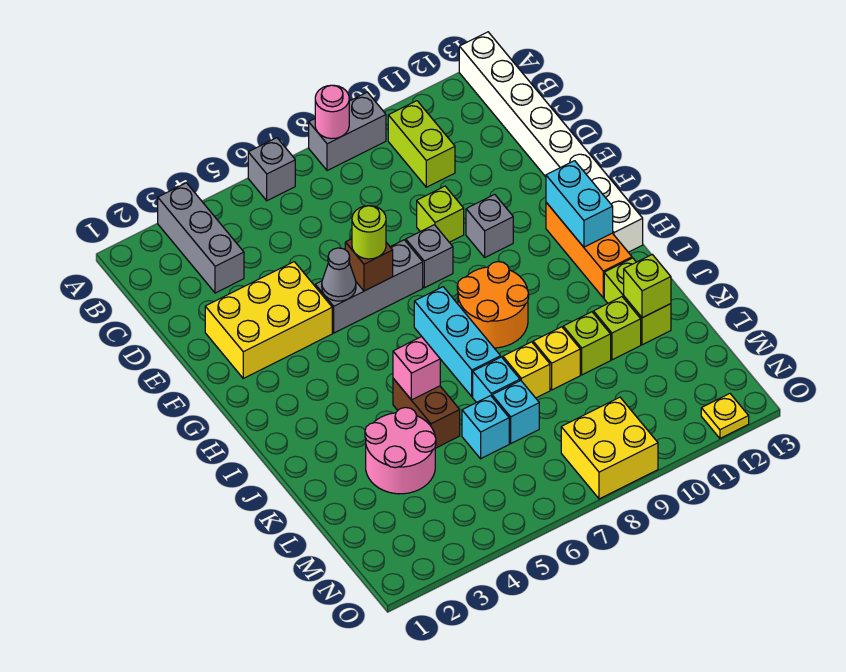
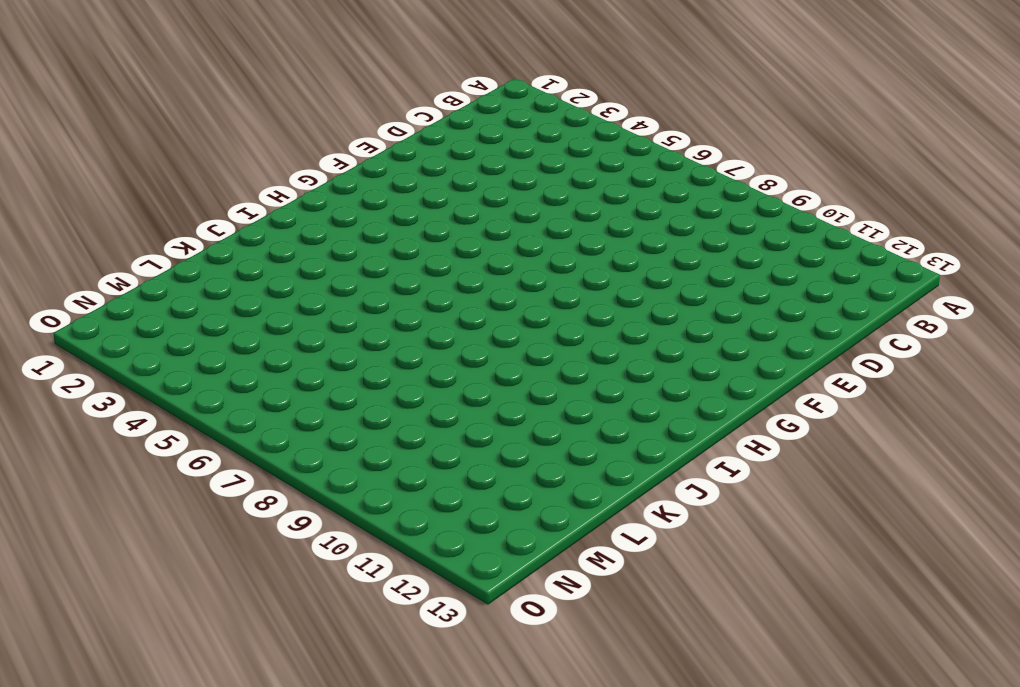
none -> grey brick A3:C3 level 1
none -> grey brick A6 level 1
none -> grey brick A8:A9 level 1
none -> white brick A13:H13 level 1

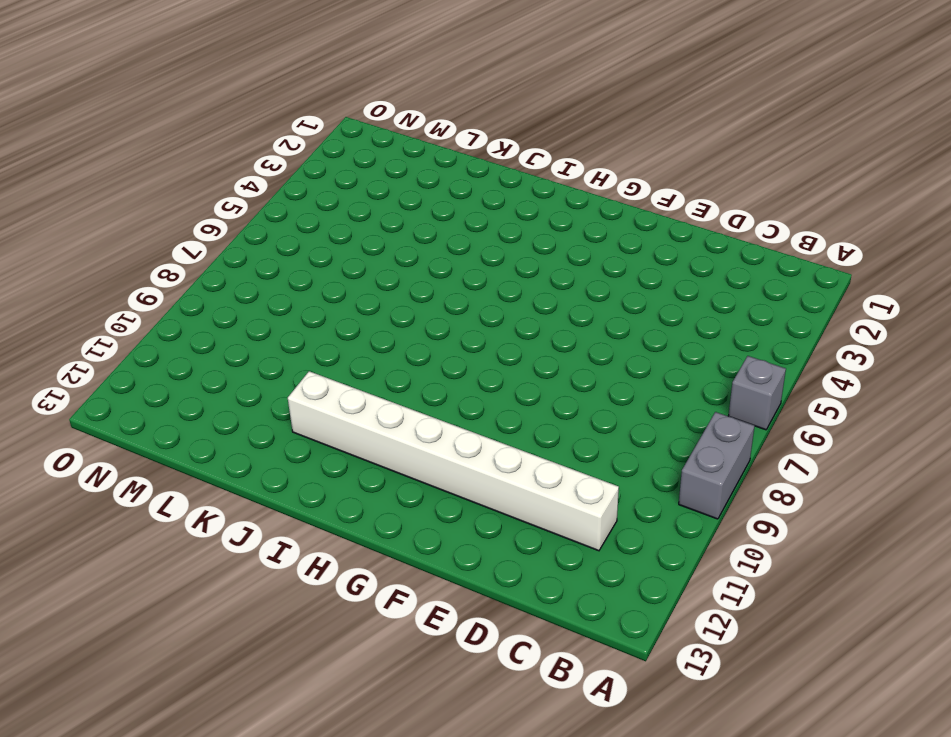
white brick C11:J11 level 1 -> white brick A13:H13 level 1
none -> grey brick A3:C3 level 1
none -> lime brick B10:C10 level 1
none -> yellow brick E2:F4 level 1
none -> lime brick E9 level 1

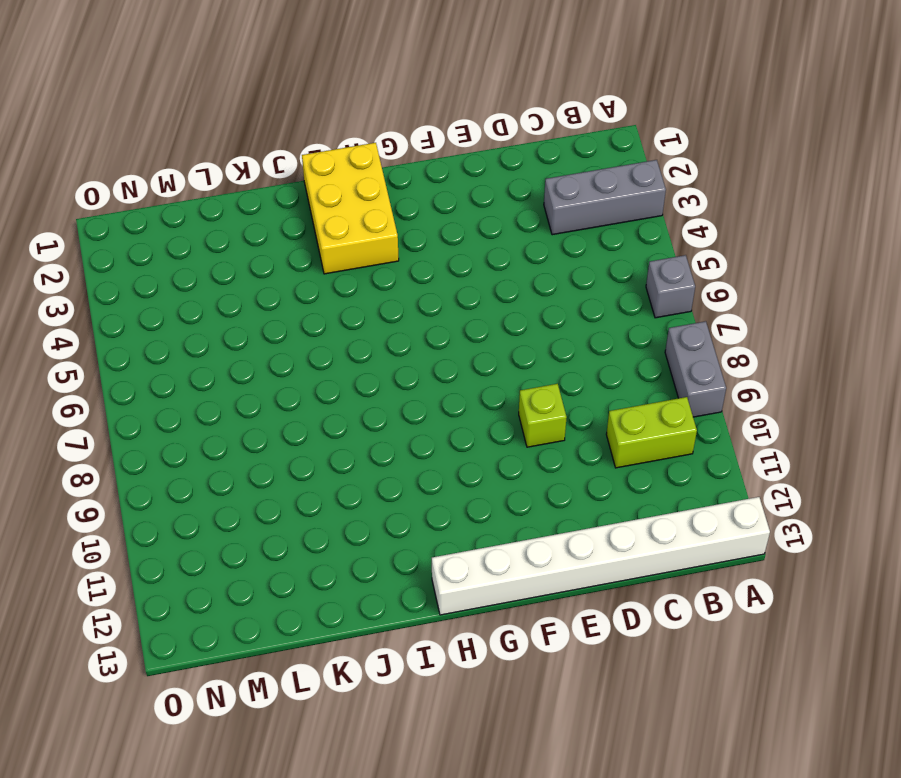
yellow brick H1:I3 level 1 -> yellow brick E2:F4 level 1
none -> grey brick F5:F7 level 1
none -> grey brick F8 level 1
none -> grey brick F10 level 1
none -> orange brick G12:I12 level 1

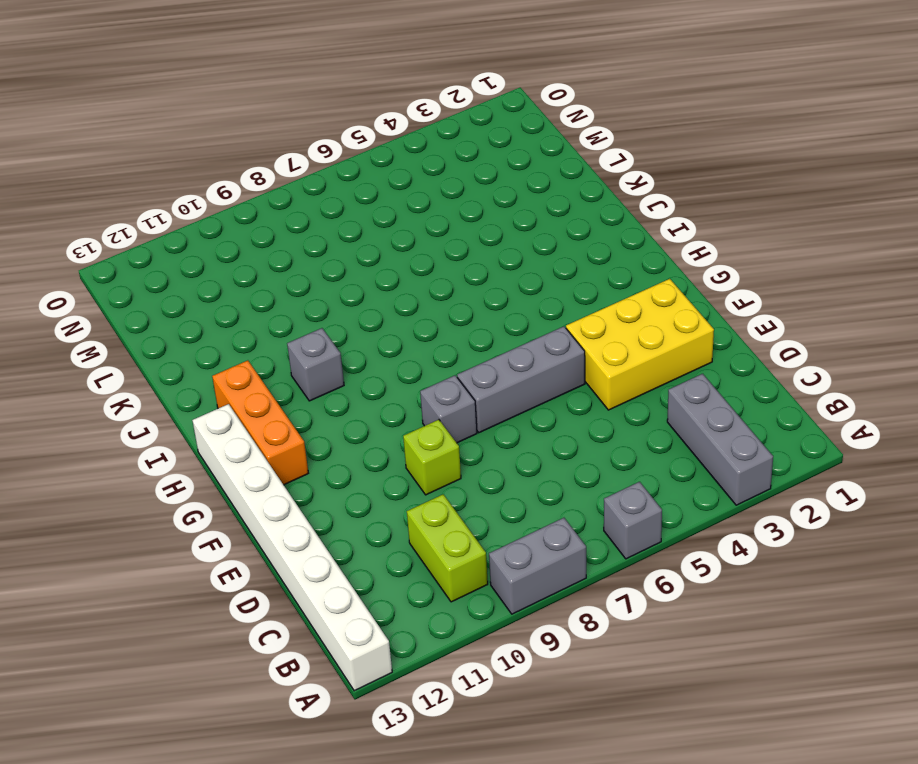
grey brick I10 level 1 -> grey brick F10 level 1
none -> cyan brick H7:J7 level 1
none -> orange round brick H8:I9 level 1
none -> brown brick J5:K5 level 1
none -> lime brick J12:K12 level 1

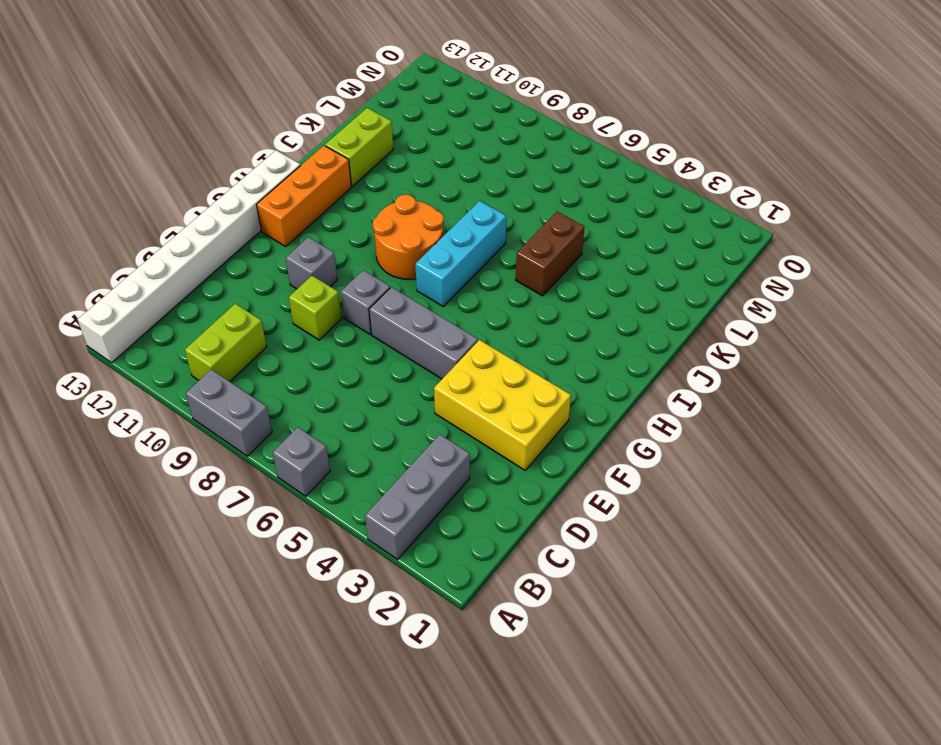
none -> pink round brick K3:L4 level 1
none -> cyan brick K7 level 1
none -> yellow brick K8 level 1
none -> yellow brick K9 level 1

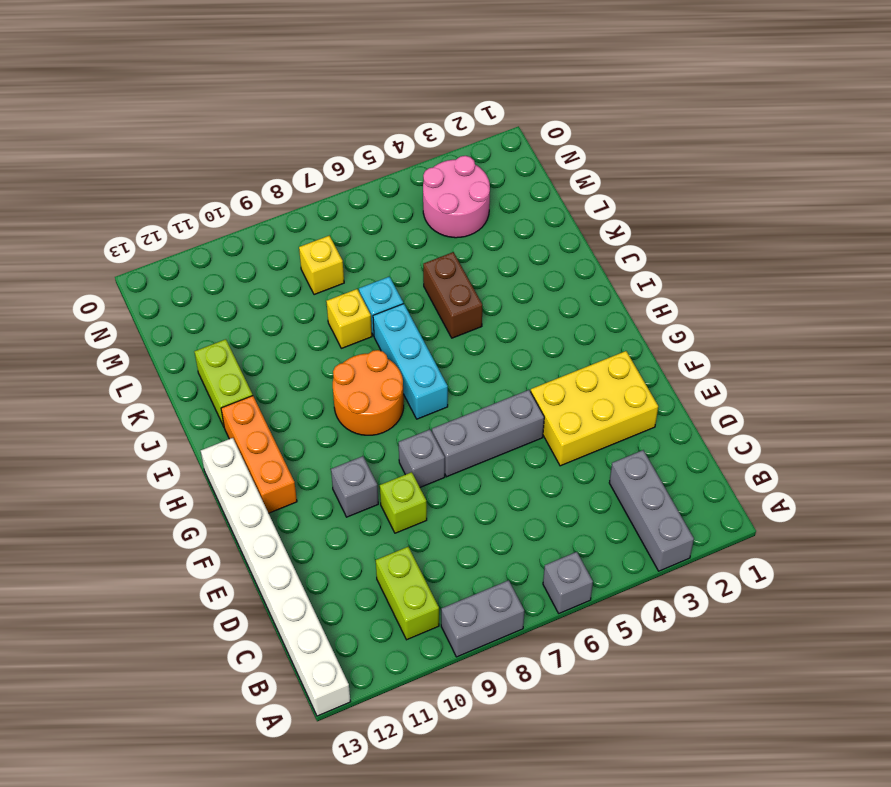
pink round brick M3:N4 level 1 -> pink round brick K3:L4 level 1
yellow brick M8 level 1 -> yellow brick K9 level 1
none -> lime brick K10 level 1
none -> lime brick K11 level 1
none -> cyan brick L6 level 1
none -> cyan brick L7 level 1

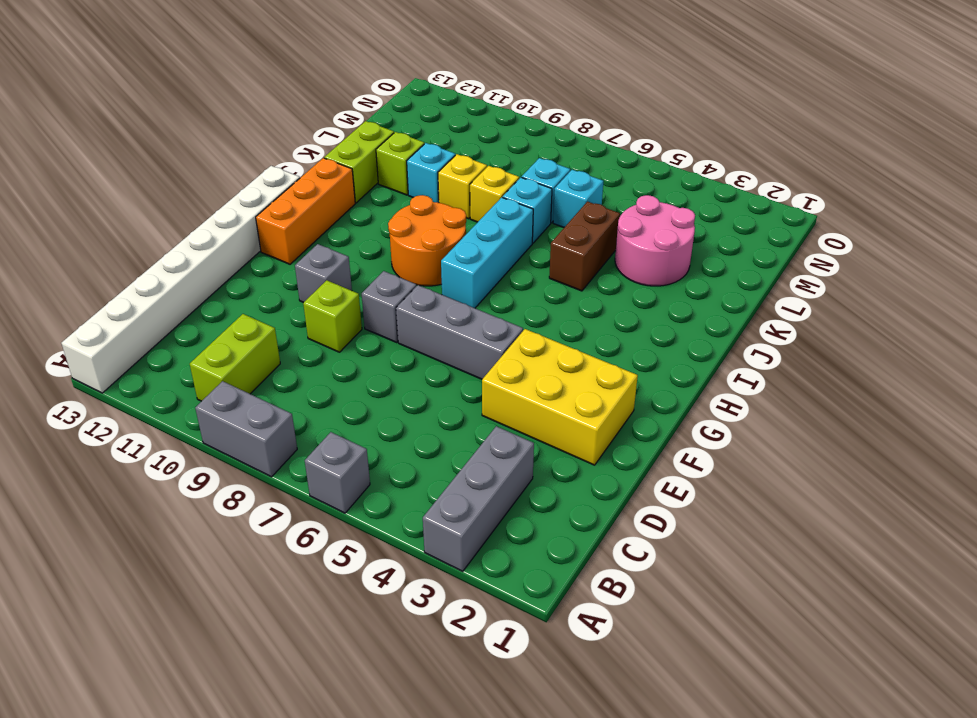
cyan brick K10 level 1 -> lime brick K10 level 1
none -> yellow brick N8:O9 level 1
none -> yellow plate O12 level 1
none -> pink round brick A8 level 2
none -> grey cone F5 level 2

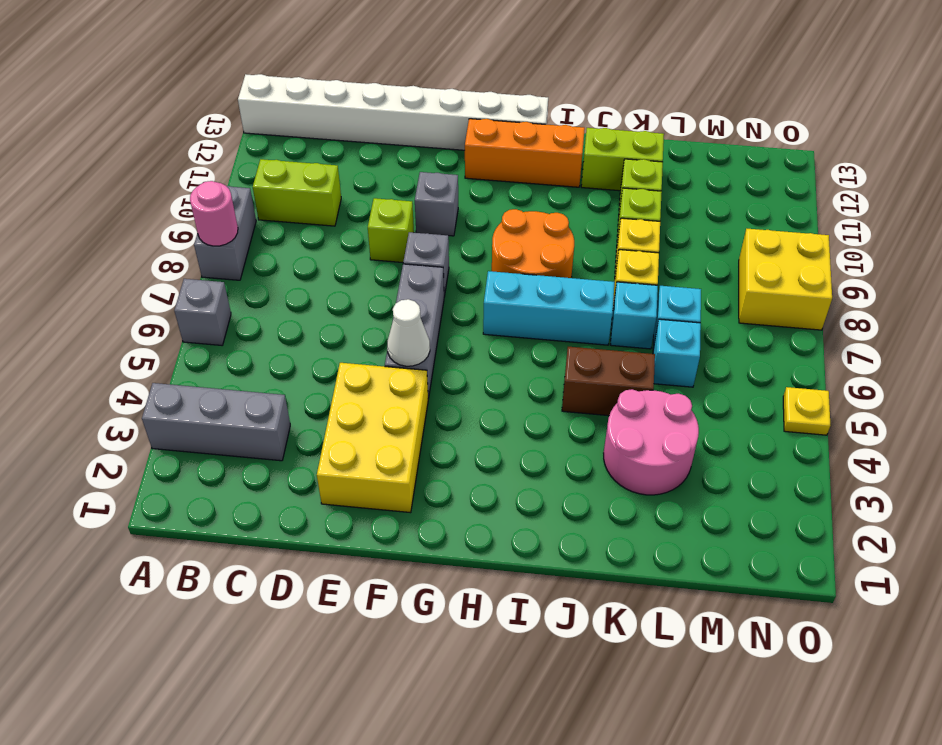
white cone F5 level 2 -> grey cone F5 level 2
yellow plate O5 level 1 -> yellow plate O12 level 1
none -> brown brick F6 level 2
none -> cyan brick G12:H12 level 2
none -> pink brick J5 level 2
none -> lime brick K12 level 2

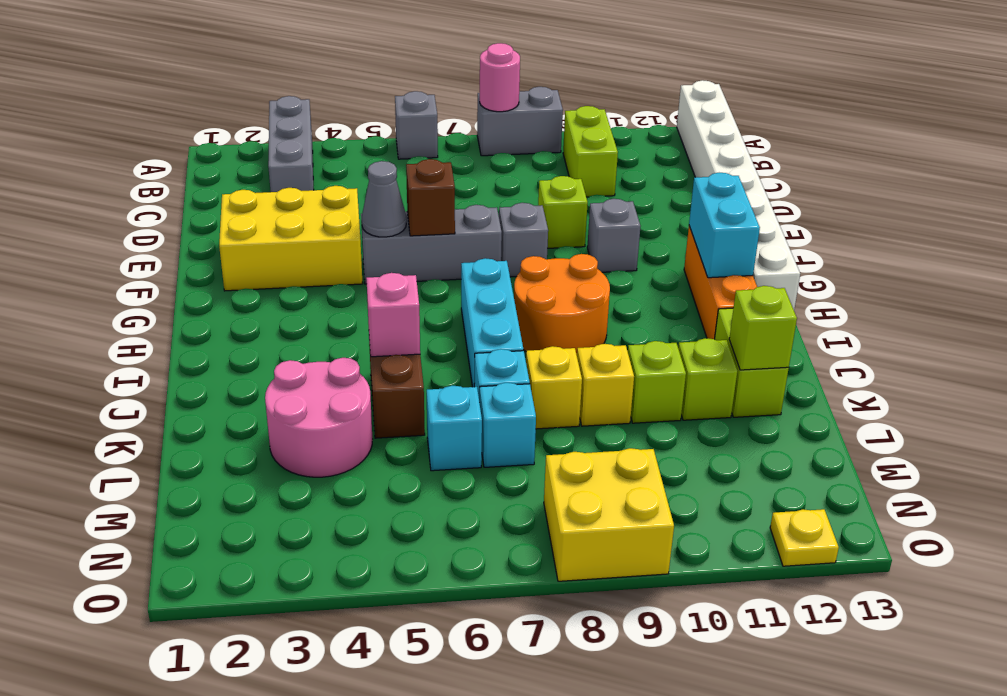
none -> lime round brick F6 level 3

